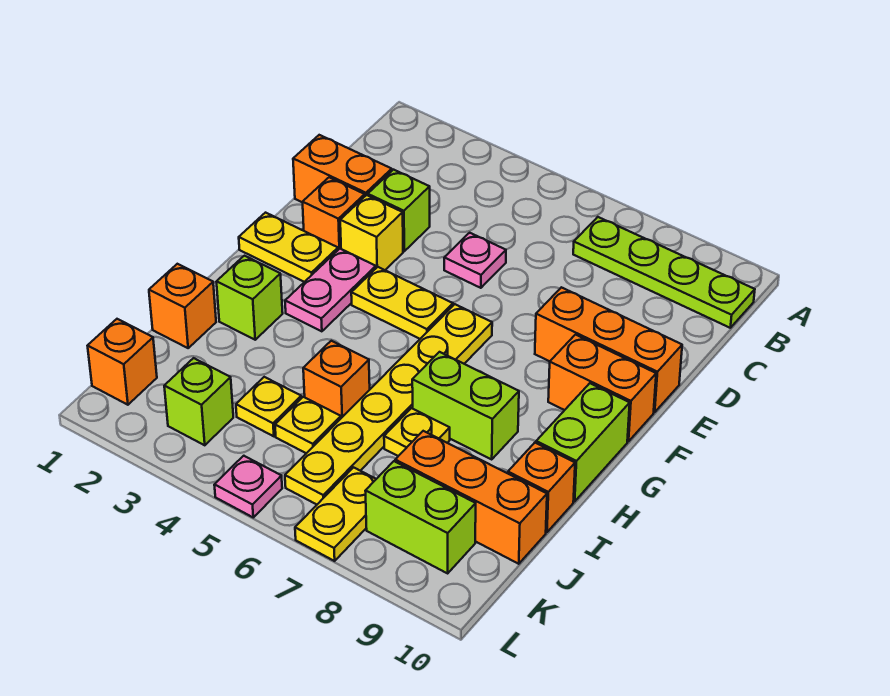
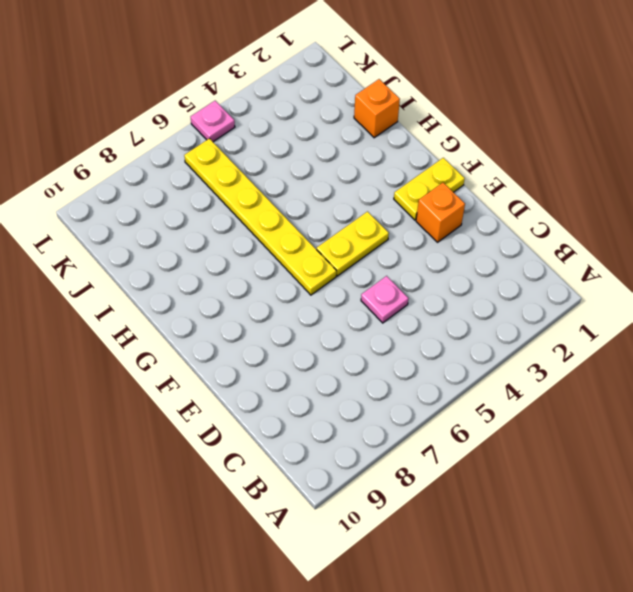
none -> lime plate B7:B10 level 1
none -> orange brick D1:D2 level 1
none -> lime brick D3 level 1

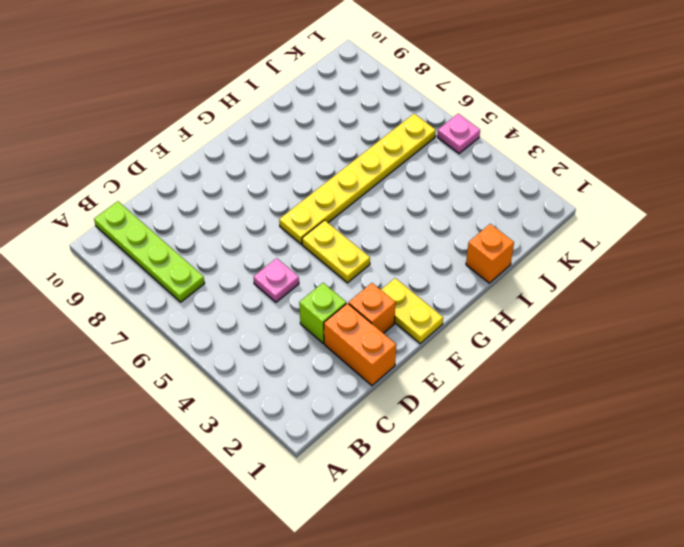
none -> yellow brick E3 level 1
none -> orange brick E8:E10 level 1
none -> pink plate F3:G3 level 1

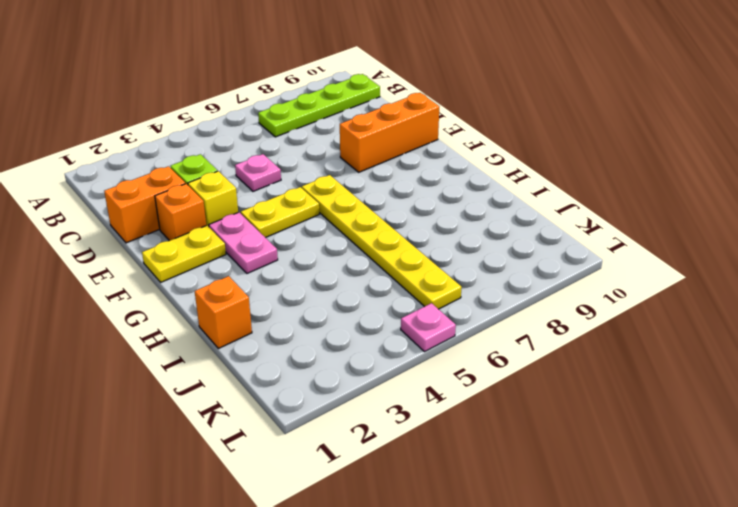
none -> orange brick F9:F10 level 1
none -> lime brick G10:H10 level 1
none -> lime brick H2 level 1

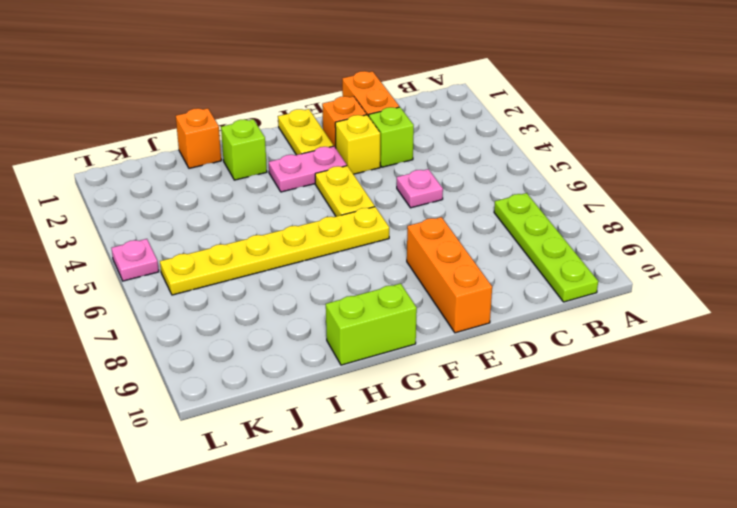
none -> orange brick F9:F10 level 1
none -> lime brick H7:H8 level 1
none -> orange brick I5 level 1

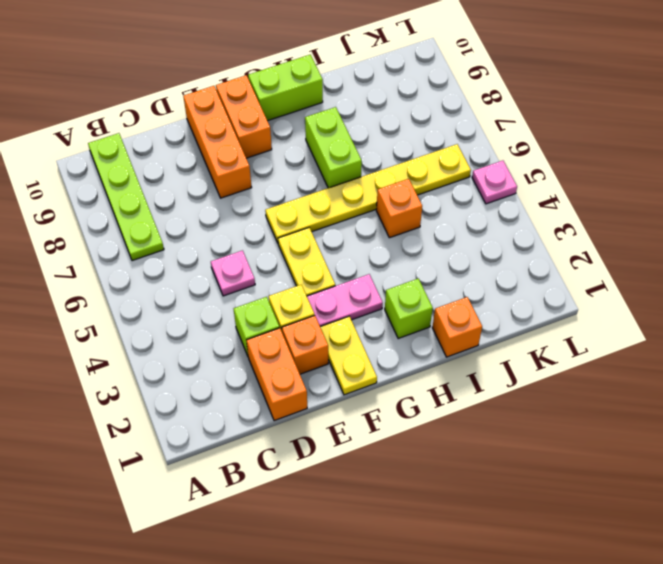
none -> yellow plate I7 level 1
none -> orange brick I10 level 1
none -> yellow plate J4 level 1

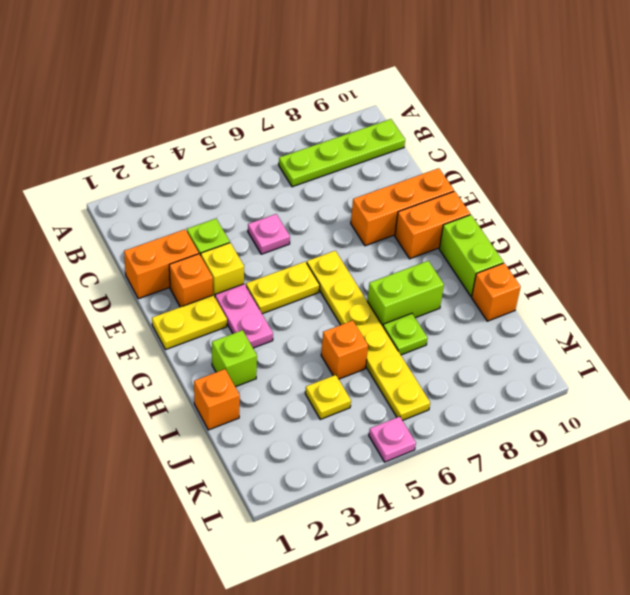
lime plate I7 level 1 -> yellow plate I7 level 1
none -> yellow plate J5 level 1
none -> orange brick J8:J10 level 1
none -> orange brick K1 level 1

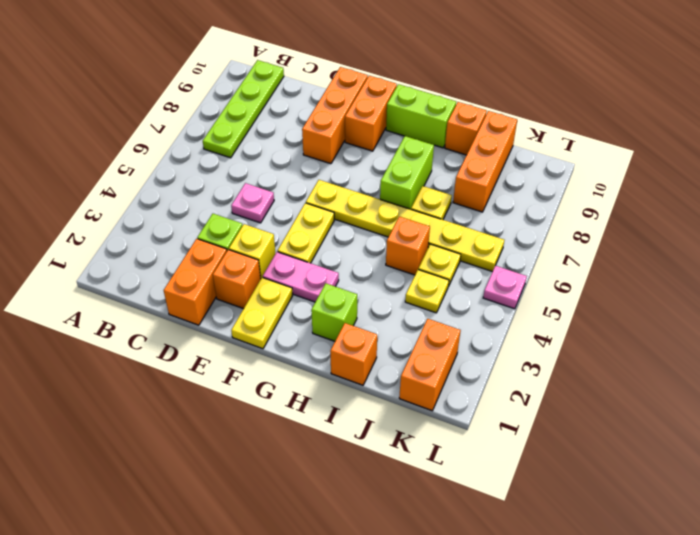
orange brick K1:K2 level 1 -> orange brick K1 level 1
none -> lime brick K3 level 1
none -> yellow plate K7:L7 level 1
none -> lime brick K8:K9 level 1

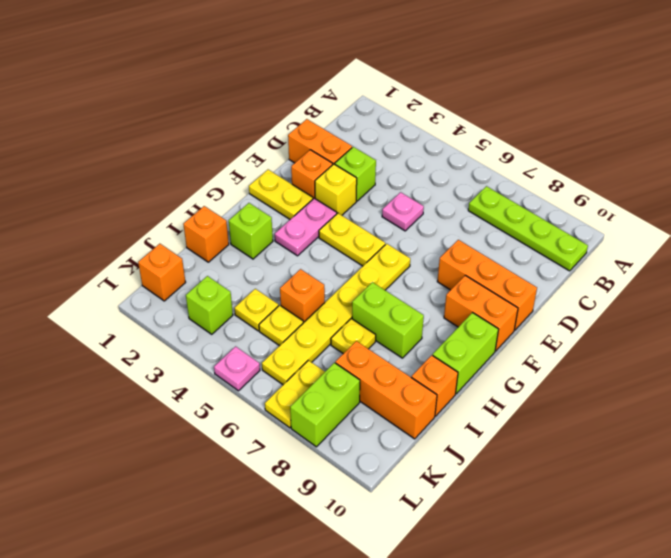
lime brick K8:L8 level 1 -> lime brick K8:K9 level 1

